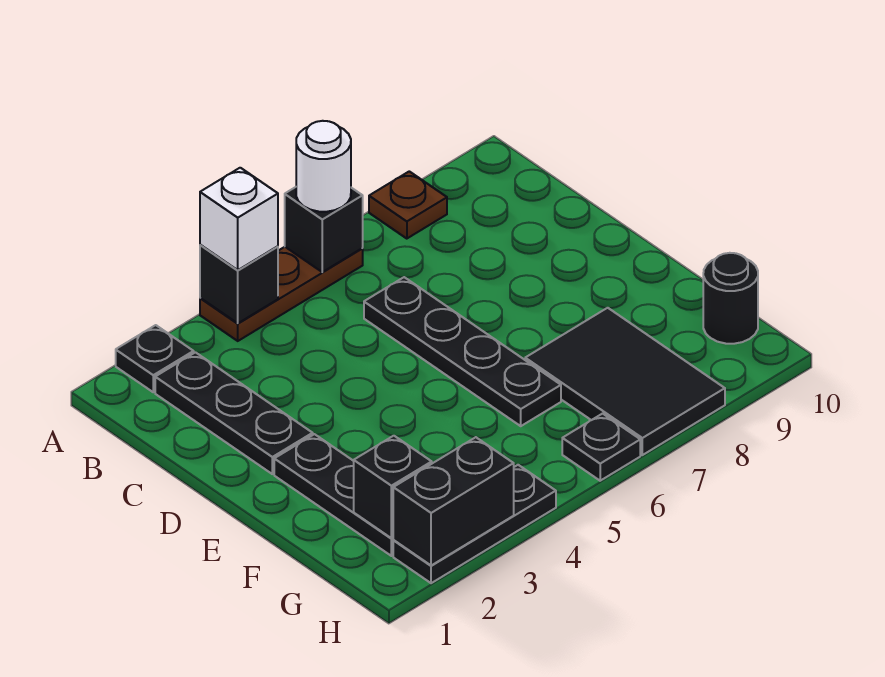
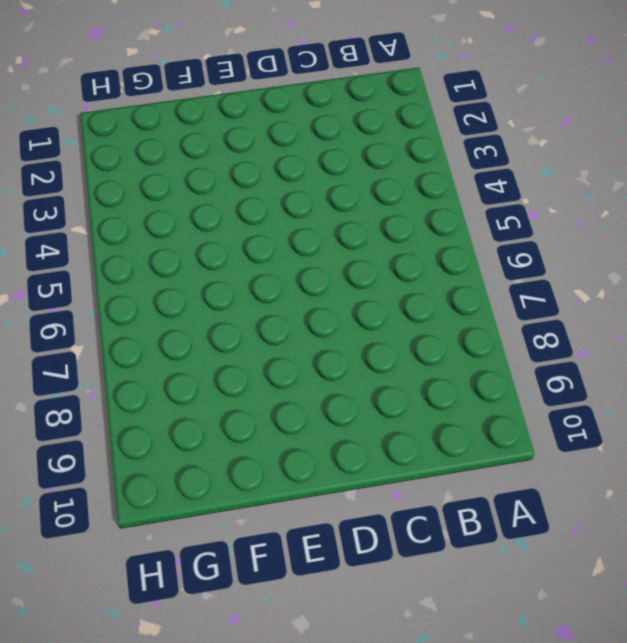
none -> black plate A2 level 1
none -> brown plate A4:A6 level 1
none -> brown plate A8 level 1

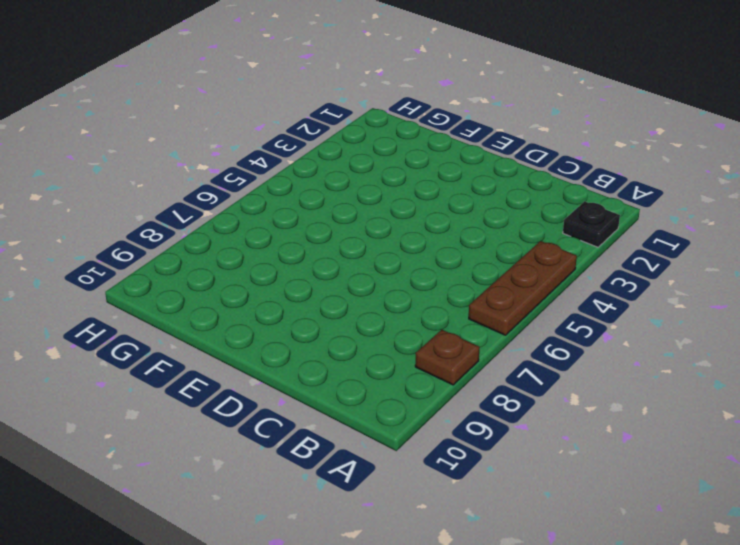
none -> black plate B2:D2 level 1
none -> black plate C6:F6 level 1
none -> black plate E2:G2 level 1

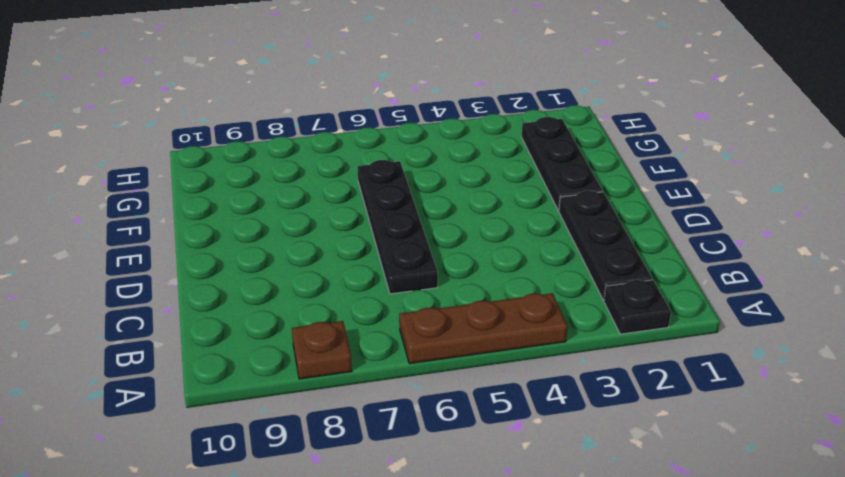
none -> black tile F7:H8 level 1
none -> black round brick G10 level 1
none -> black plate H2:H4 level 1

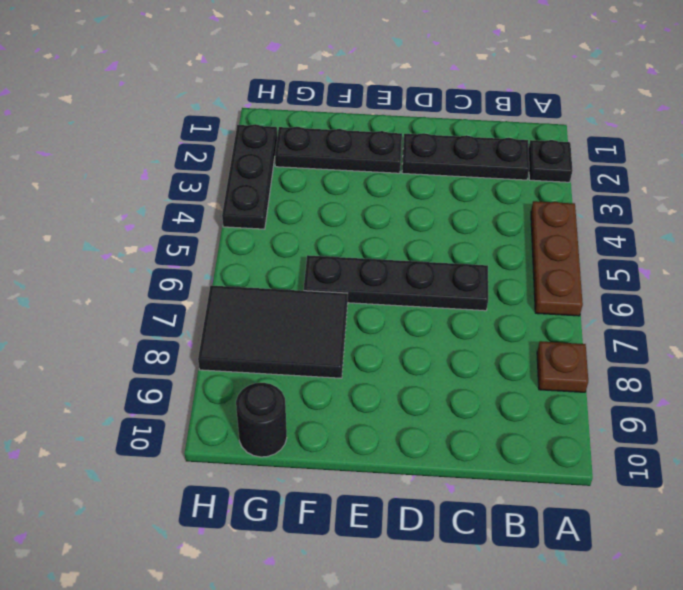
none -> black plate H6 level 1
none -> black brick A4 level 2
none -> black brick A6 level 2

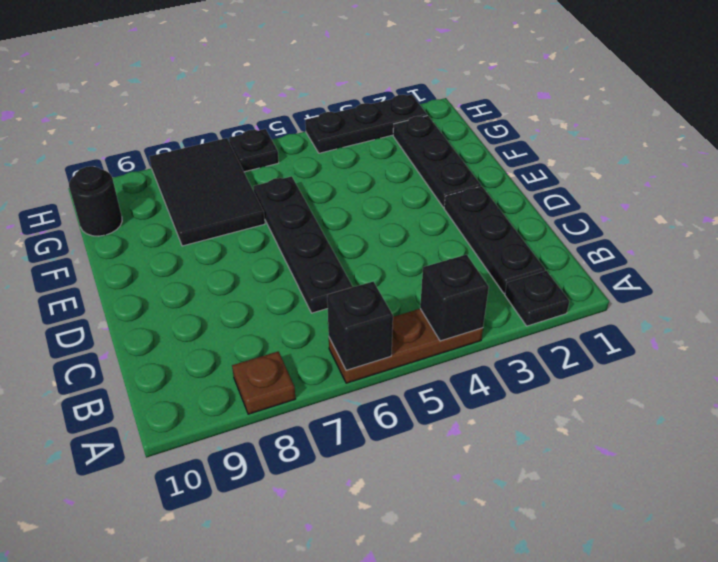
none -> black brick G2 level 2
none -> black brick H2:H3 level 2
none -> white brick A4 level 3

